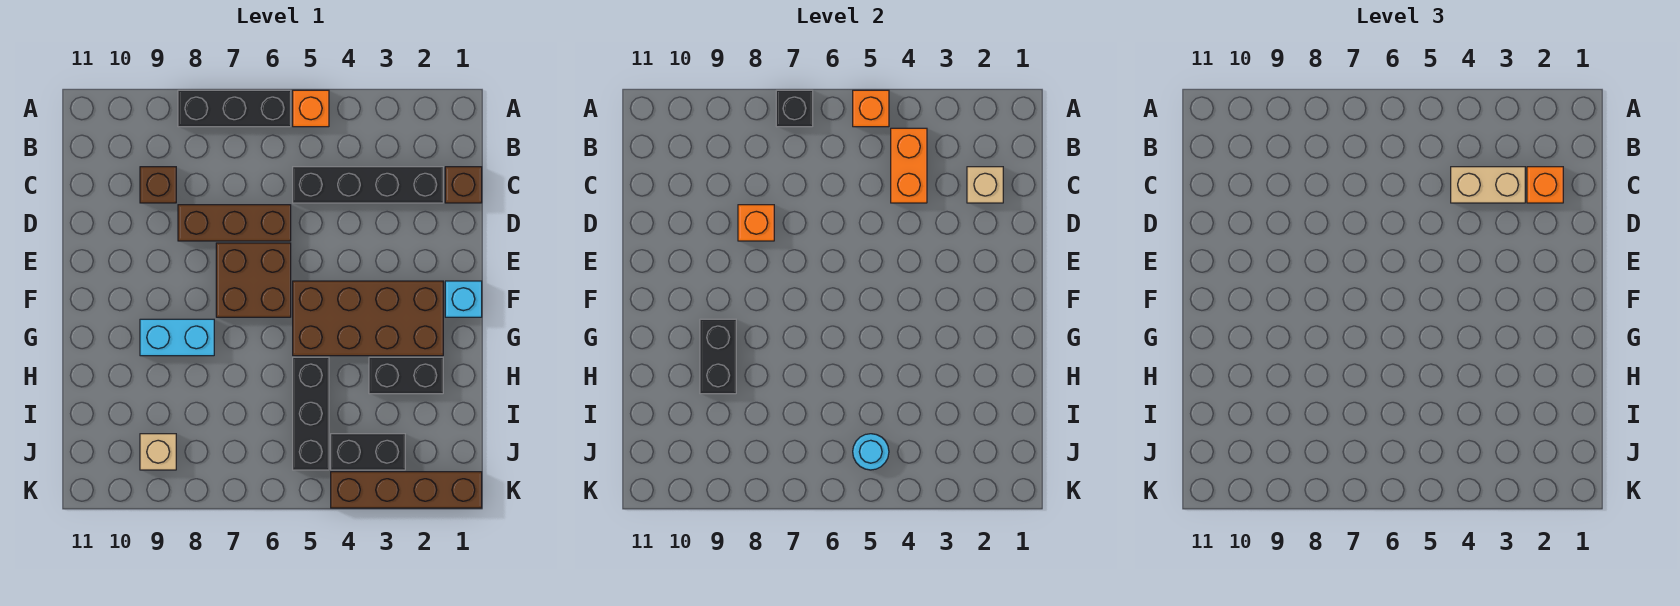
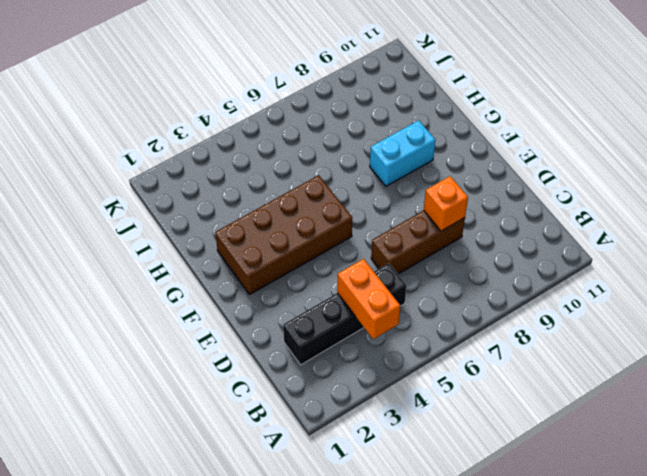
none -> orange brick A5 level 1
none -> black brick A6:A8 level 1
none -> brown brick C1 level 1

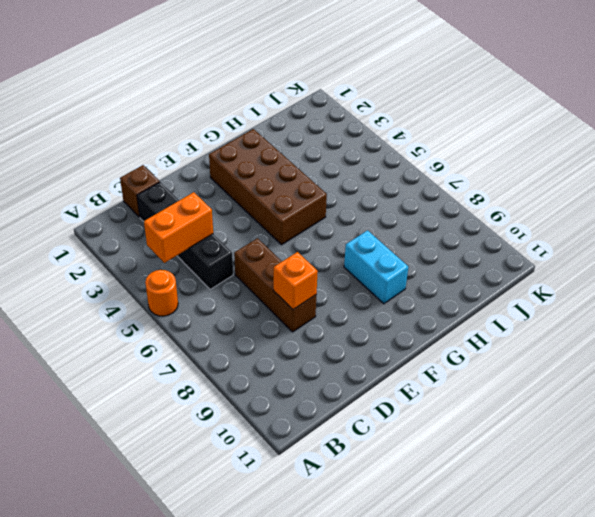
orange round brick A5 level 1 -> orange brick A5 level 1
none -> black brick A6:A8 level 1
none -> brown brick C9 level 1
none -> brown brick E6:F7 level 1

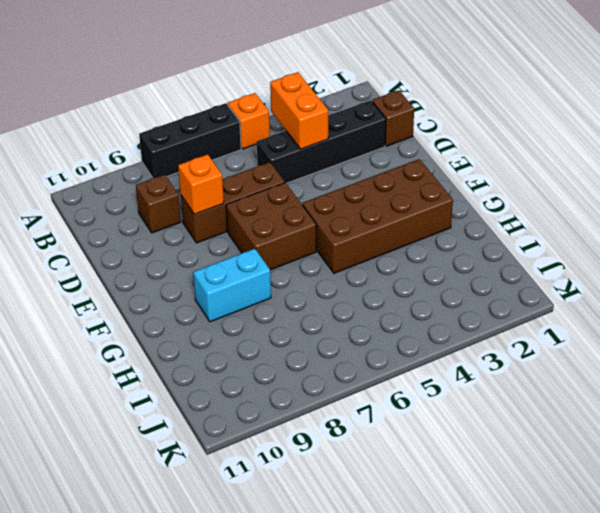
none -> cyan brick F1 level 1
none -> black brick H2:H3 level 1
none -> black brick H5:J5 level 1

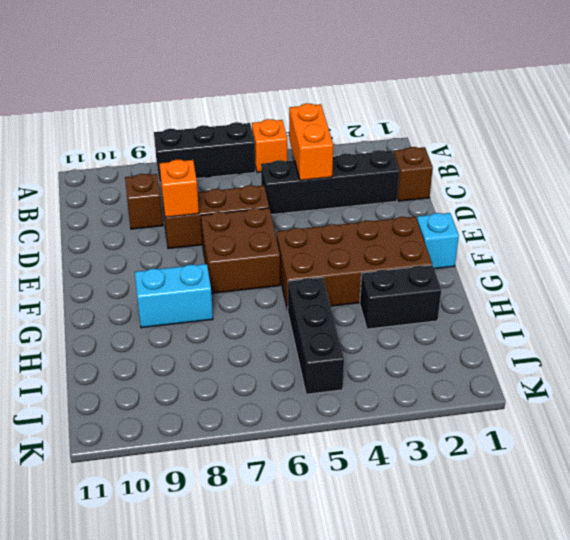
none -> black brick J3:J4 level 1
none -> tan brick J9 level 1
none -> brown brick K1:K4 level 1

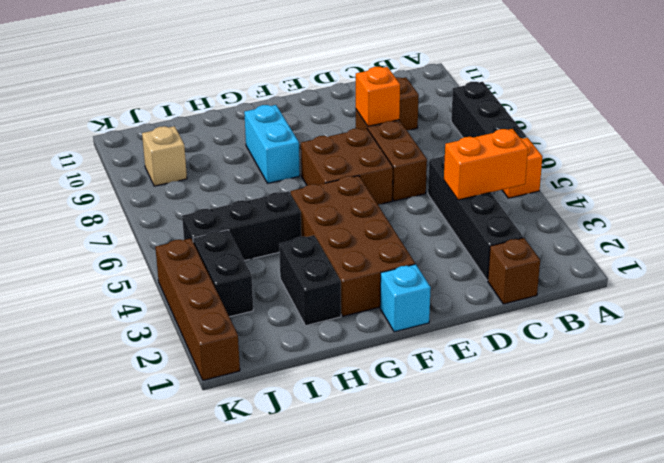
none -> orange brick A5 level 2
none -> black brick A7 level 2
none -> tan brick C2 level 2

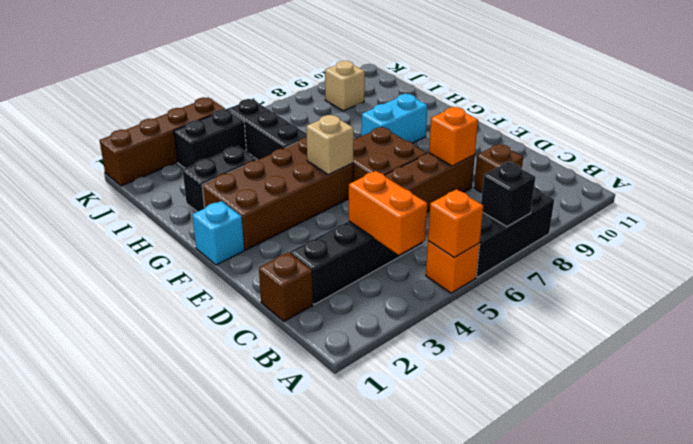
tan brick F5 level 2 -> tan brick C2 level 2
none -> black brick G9:H9 level 2
none -> cyan round brick J5 level 2
none -> orange brick C2 level 3

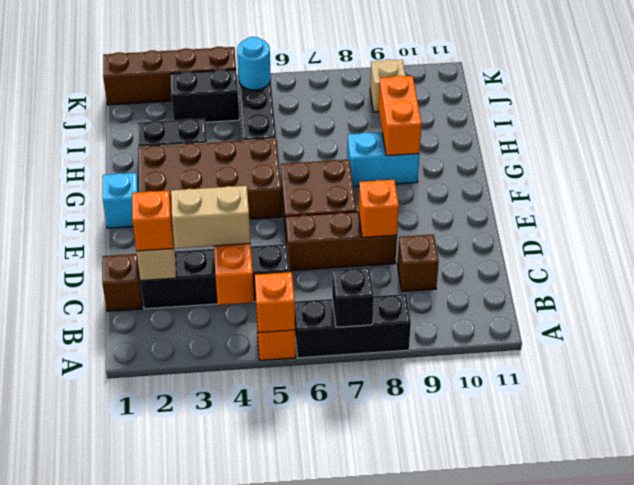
orange brick G9:H9 level 2 -> black brick G9:H9 level 2

